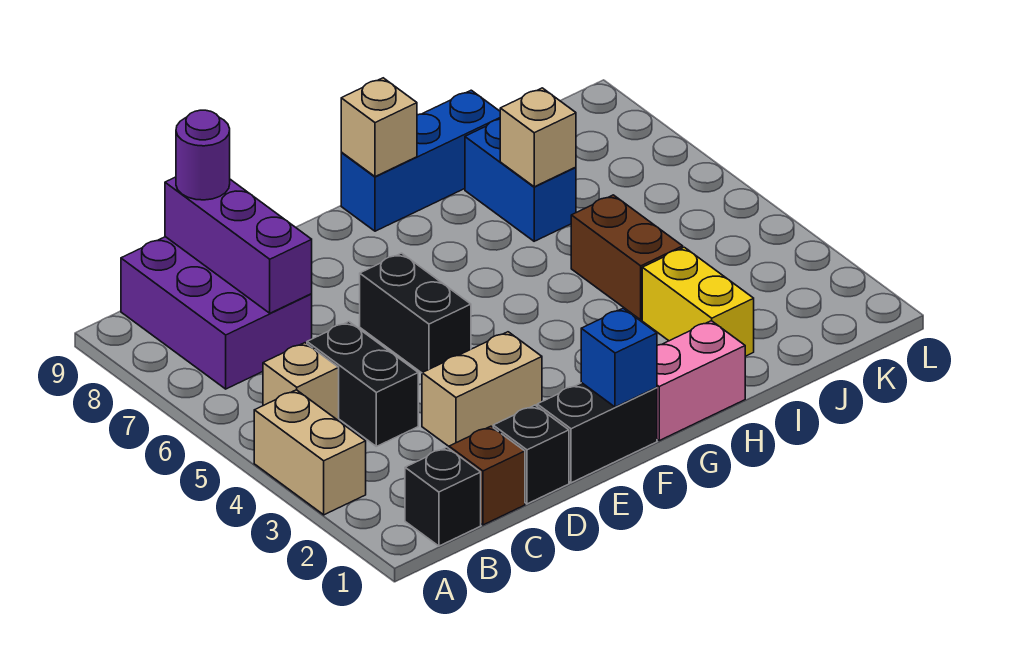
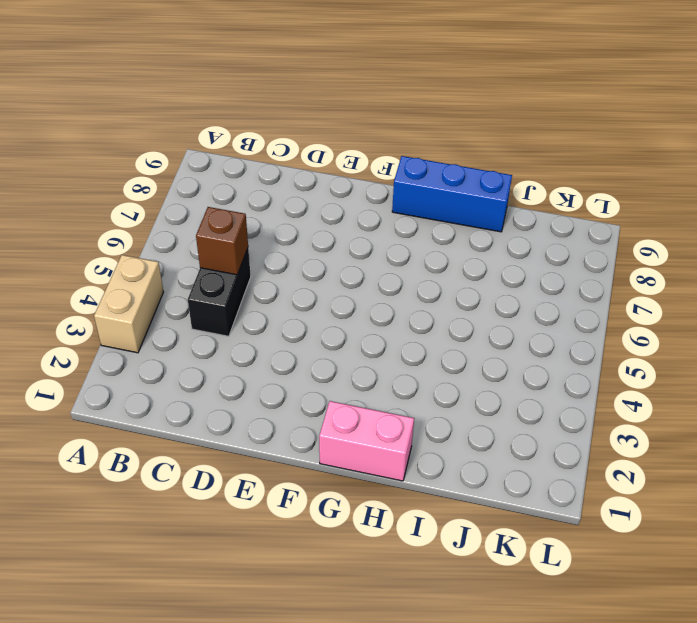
brown brick C5 level 2 -> brown brick C1 level 1
none -> black brick B1 level 1
none -> tan brick B5 level 1
none -> purple brick B7:C9 level 1

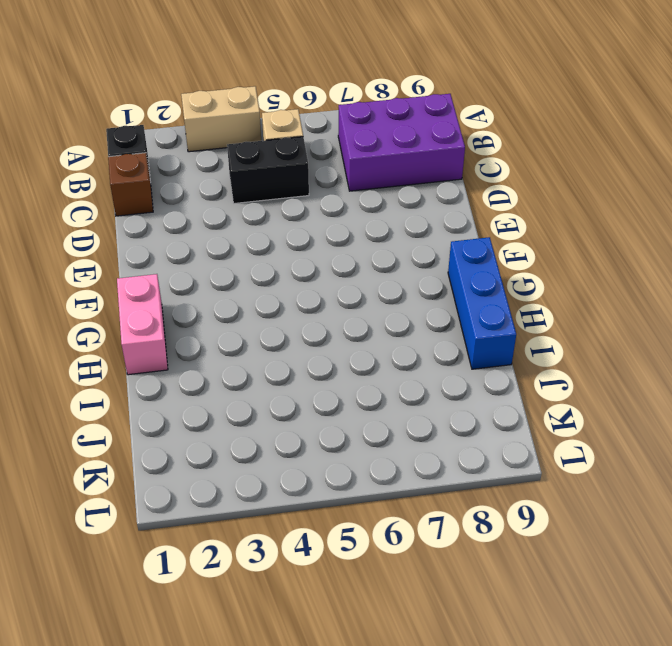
none -> black brick D1 level 1
none -> tan brick D3:E3 level 1
none -> black brick E1:F1 level 1

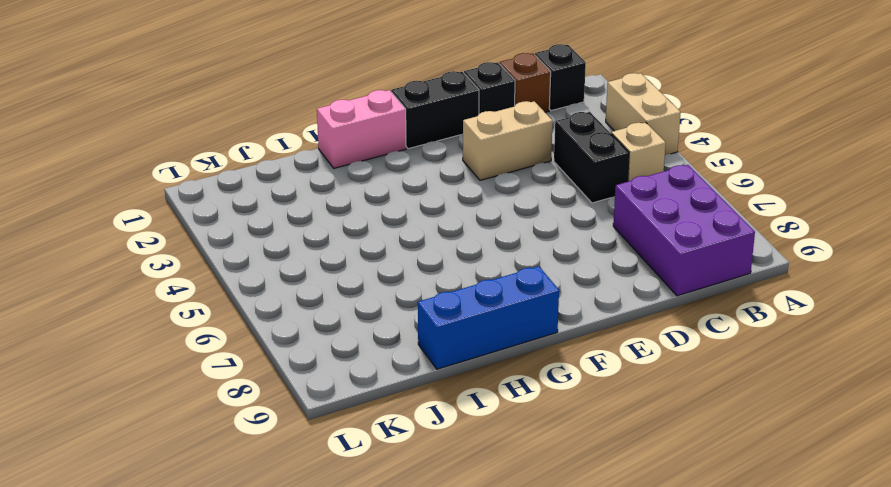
none -> black brick E5:E6 level 1
none -> yellow brick I2:I3 level 1
none -> brown brick I4:I5 level 1

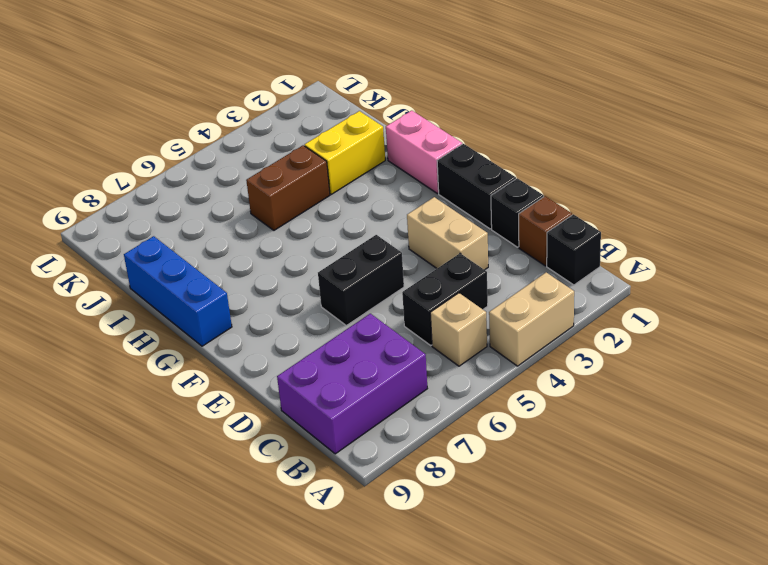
none -> blue brick I7:I8 level 1
none -> purple brick C7:C9 level 2
none -> blue brick F1 level 2

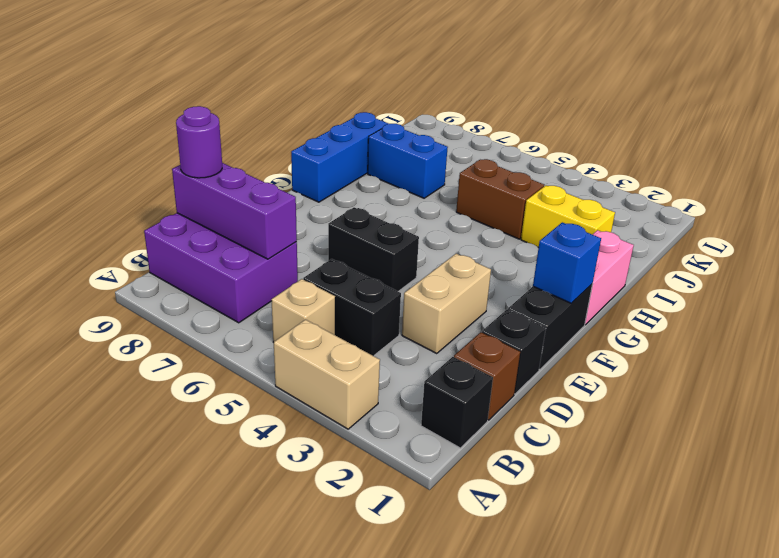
none -> tan brick G9 level 2
none -> tan brick I7 level 2

